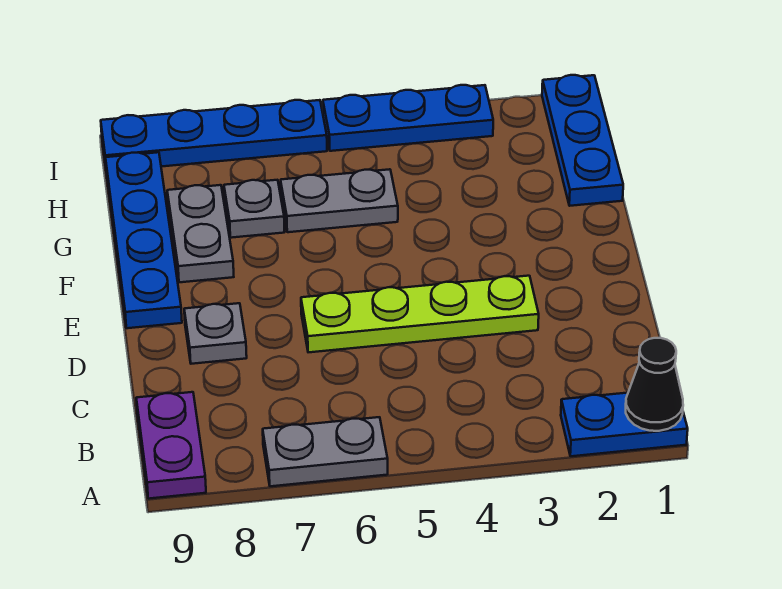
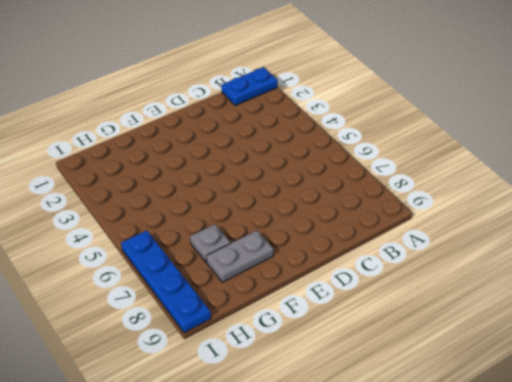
blue plate A1:B1 level 1 -> blue plate A1:A2 level 1
none -> grey plate A6:A7 level 1
none -> purple plate A9:B9 level 1
none -> lime plate D3:D6 level 1

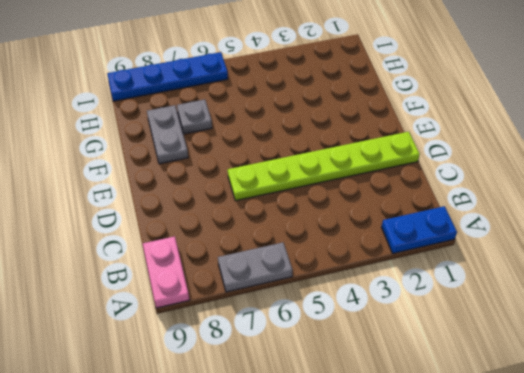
pink plate A9:B9 level 1 -> purple plate A9:B9 level 1
lime plate D1:D6 level 1 -> lime plate D3:D6 level 1
none -> grey plate D8 level 1
none -> blue plate E9:H9 level 1
none -> blue plate G1:I1 level 1

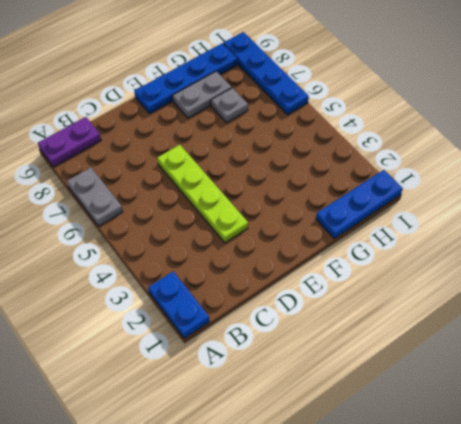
none -> grey plate D8 level 1
none -> grey plate G5:G6 level 1
none -> blue plate I3:I5 level 1

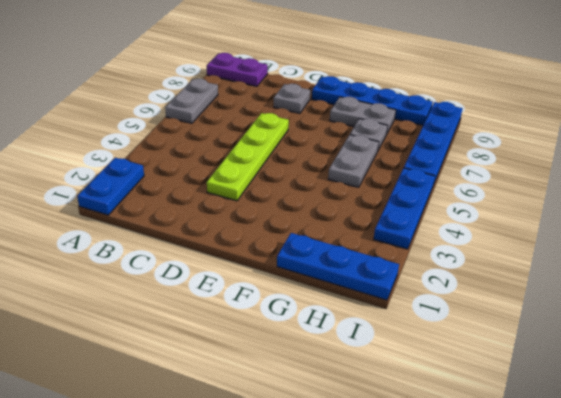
none -> black cone A1 level 2

